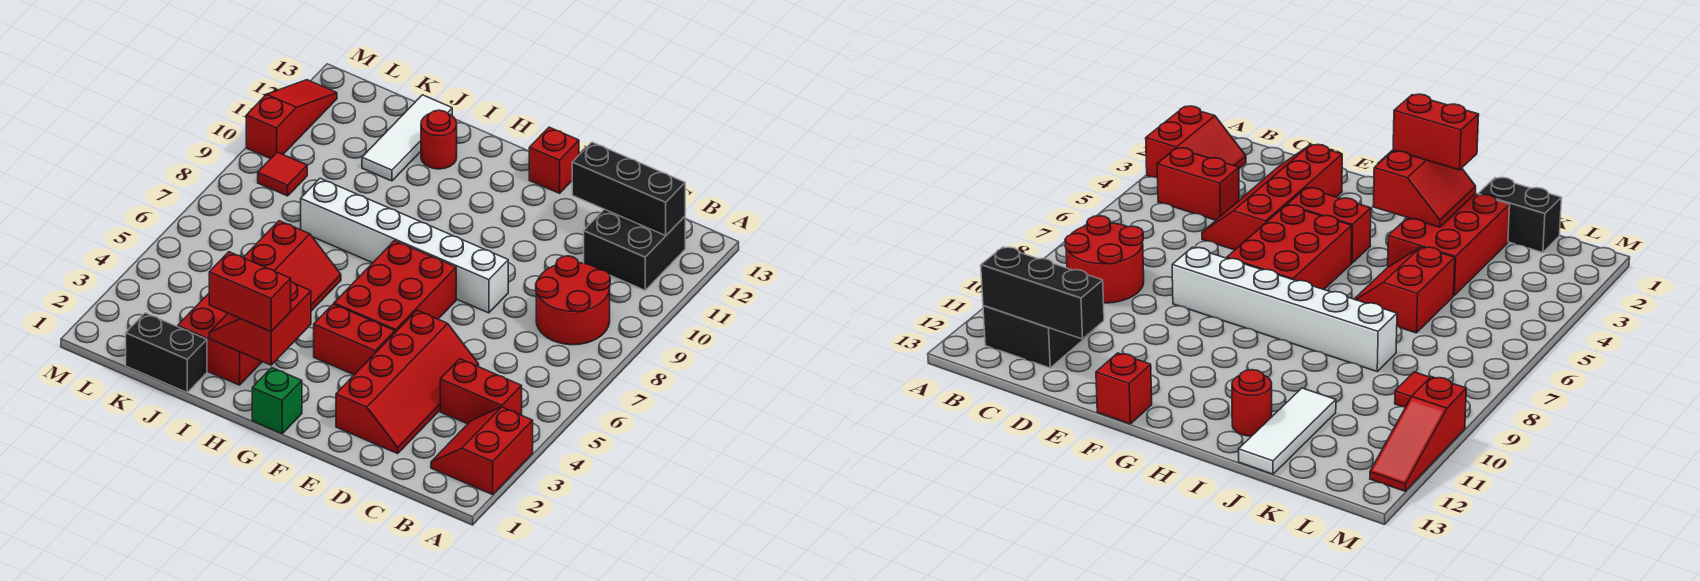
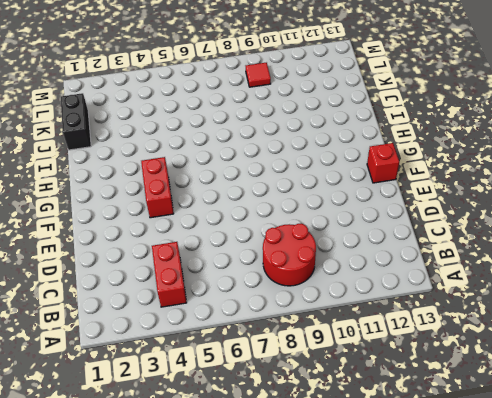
none -> red slope A2:B3 level 1 top A
none -> black brick B11:C12 level 1
none -> red slope D2:E5 level 1 top E

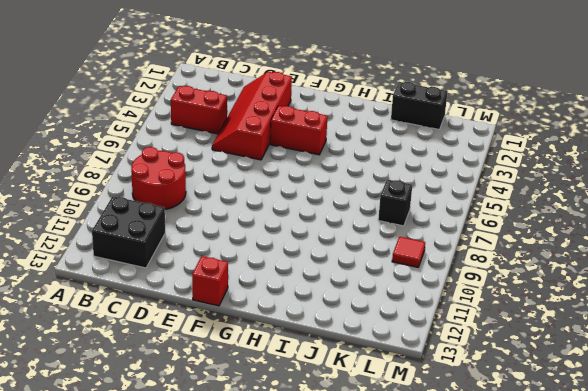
black brick K7 level 1 -> none
none -> red slope A2:B3 level 1 top A
none -> white brick E8:J8 level 1
none -> red brick F5:G7 level 1

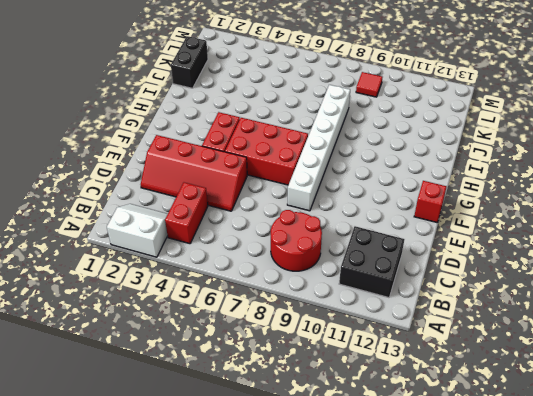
white slope A2:B3 level 1 top A -> red slope A2:B3 level 1 top A
none -> green brick G1 level 1
none -> red brick I2:J4 level 1
none -> red slope I5:J6 level 1 top J

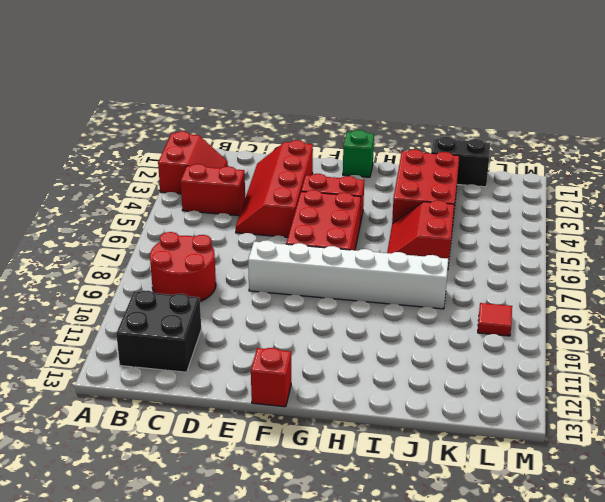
none -> red round brick I12 level 1
none -> white tile J11:J13 level 1
none -> red slope M10:M12 level 1 top 10

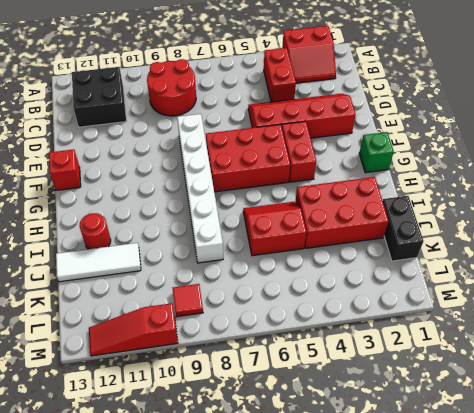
none -> black brick B12:D12 level 2
none -> red slope H2:I3 level 2 top H
none -> red brick H2:I2 level 3

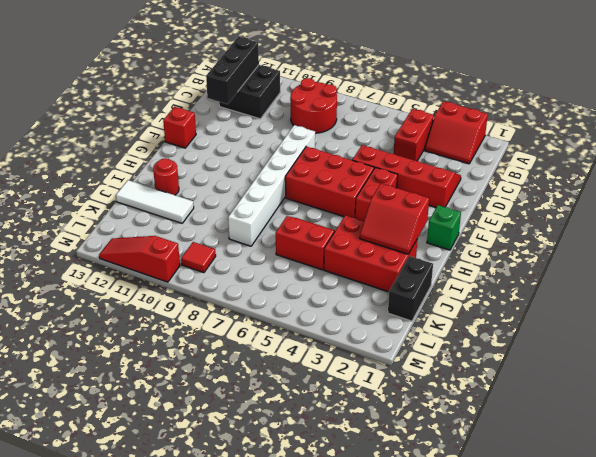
none -> red brick H2:I2 level 3

